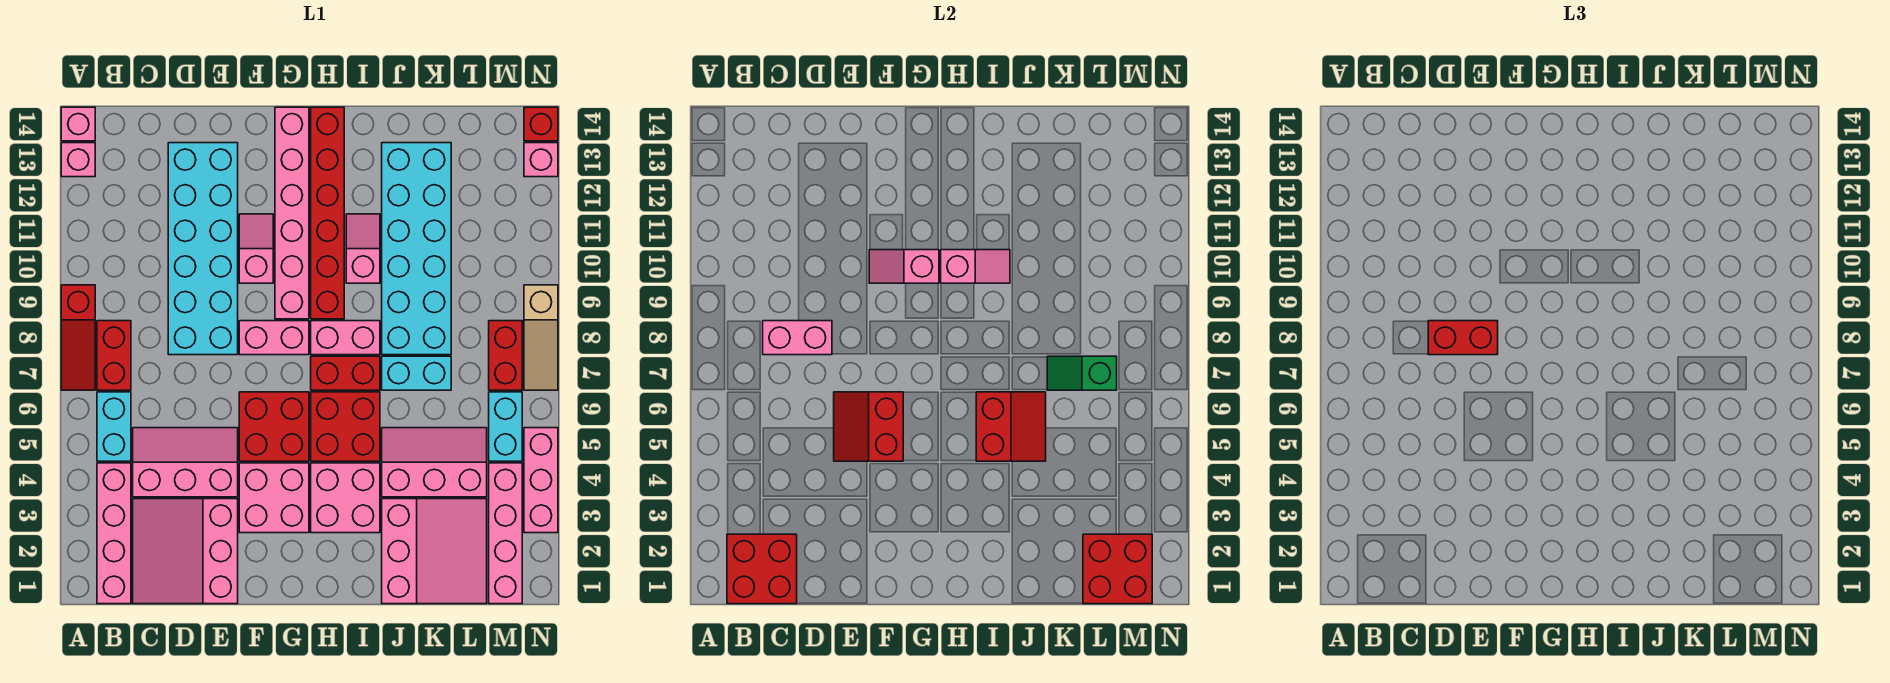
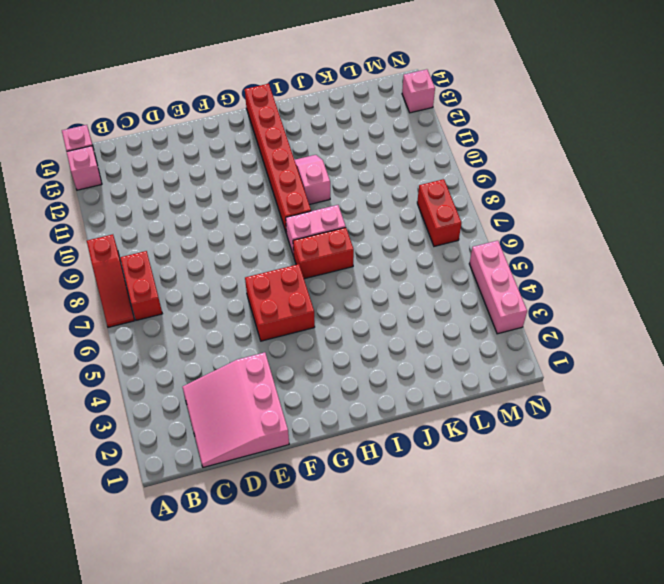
none -> pink brick B1:B4 level 1
none -> cyan brick B5:B6 level 1
none -> pink slope C4:E5 level 1 top 4
none -> cyan brick D8:E13 level 1

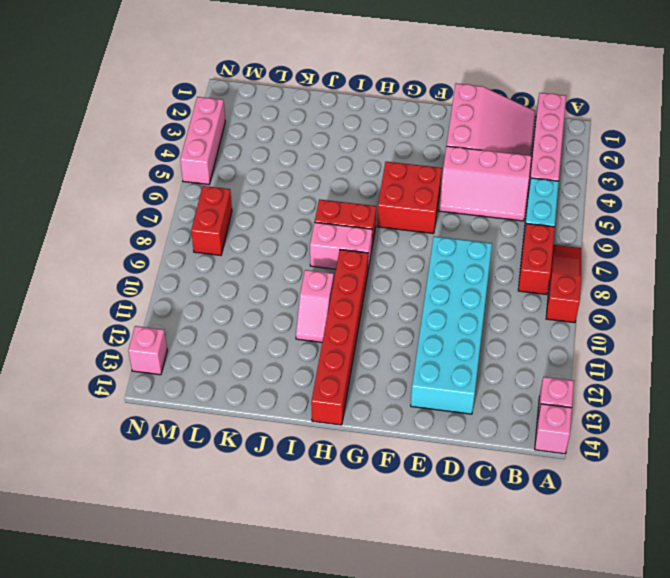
none -> pink brick F3:G4 level 1
none -> pink brick F8:G8 level 1
none -> pink slope F10:F11 level 1 top 10
none -> pink brick G9:G14 level 1

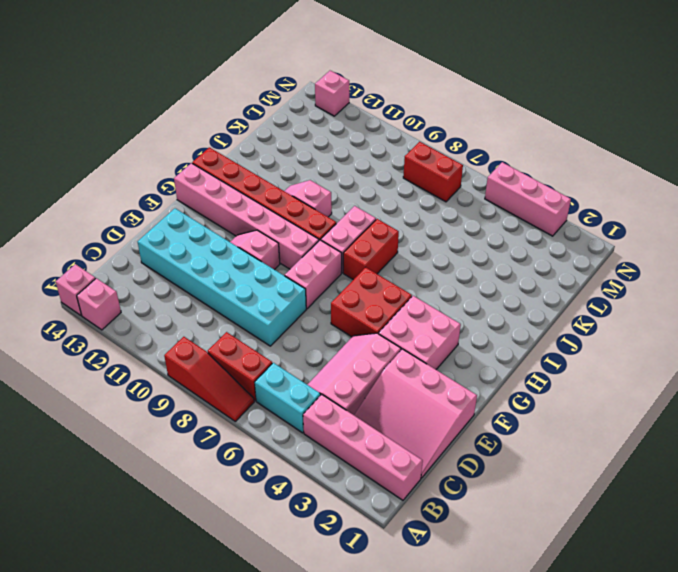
none -> pink brick H3:I4 level 1
none -> red brick H5:I6 level 1
none -> pink slope J1:L3 level 1 top J
none -> pink slope J4:L5 level 1 top 4

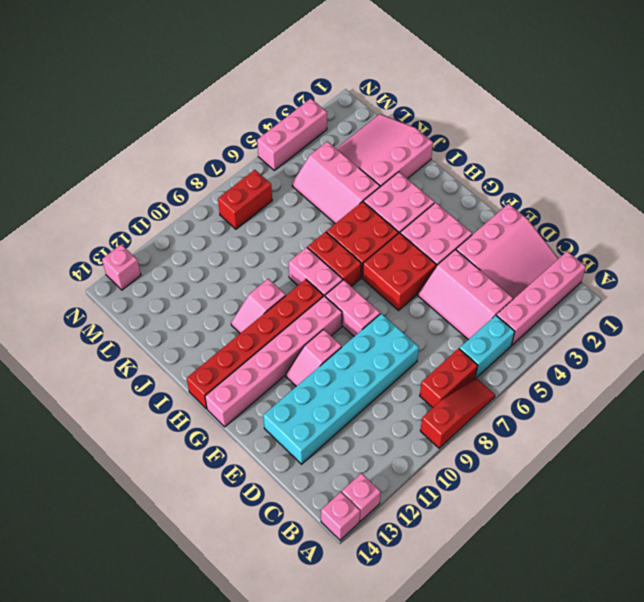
none -> cyan brick J7:K7 level 1
none -> cyan brick J8:K13 level 1
none -> pink brick M1:M4 level 1
none -> cyan brick M5:M6 level 1

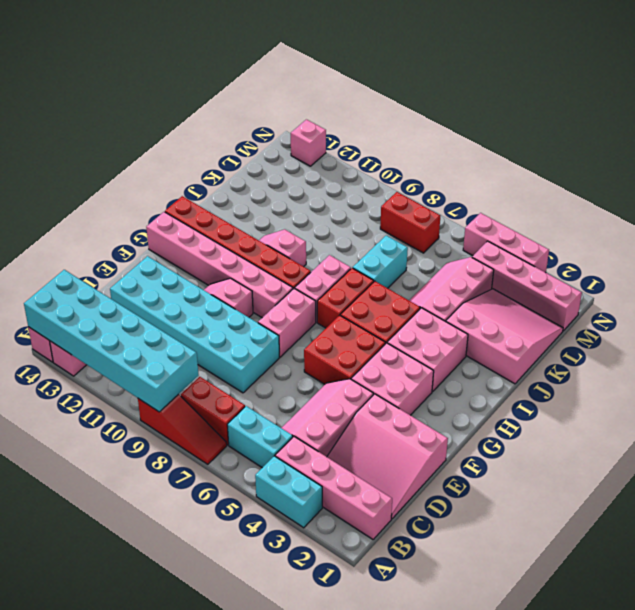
cyan brick A3:A4 level 1 -> cyan brick M5:M6 level 1
cyan brick A9:B14 level 2 -> cyan brick J8:K13 level 1
none -> tan slope N7:N9 level 1 top 9
none -> red brick N14 level 1
none -> red brick B1:C2 level 2
none -> pink brick C8:D8 level 2

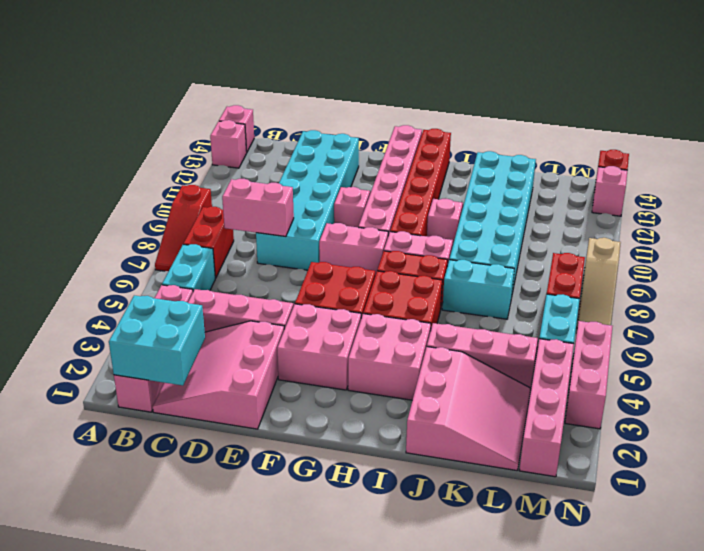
cyan brick B1:C2 level 2 -> red brick B1:C2 level 2
none -> red slope E5:F6 level 2 top F
none -> pink slope F10:G10 level 2 top G
none -> pink slope H10:I10 level 2 top H
none -> red slope I5:J6 level 2 top I

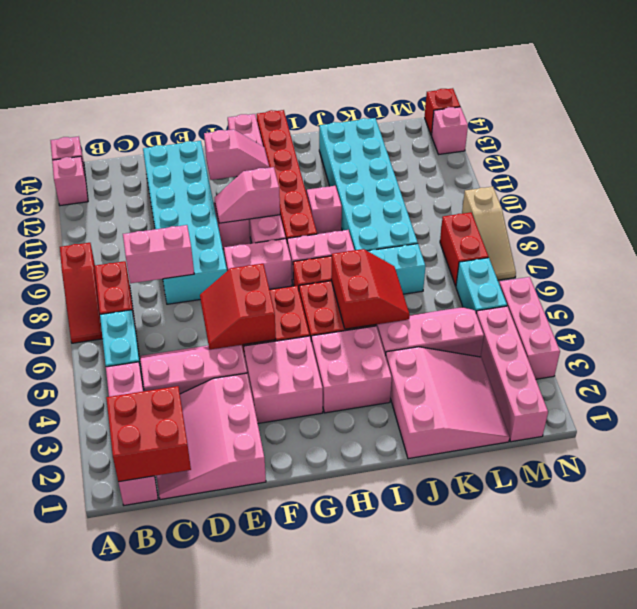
pink slope F12:G12 level 2 top F -> pink slope H10:I10 level 2 top H
none -> green slope K7:L7 level 2 top L
none -> red brick L1:M2 level 2
none -> red brick D8:E8 level 3

